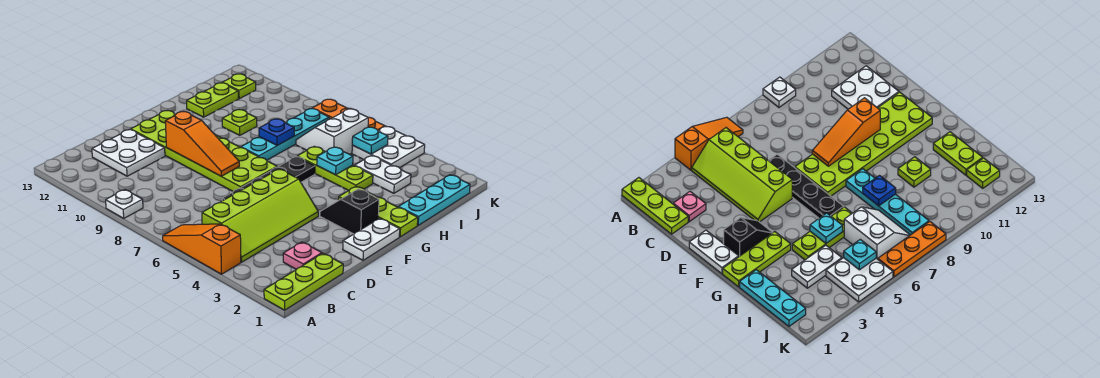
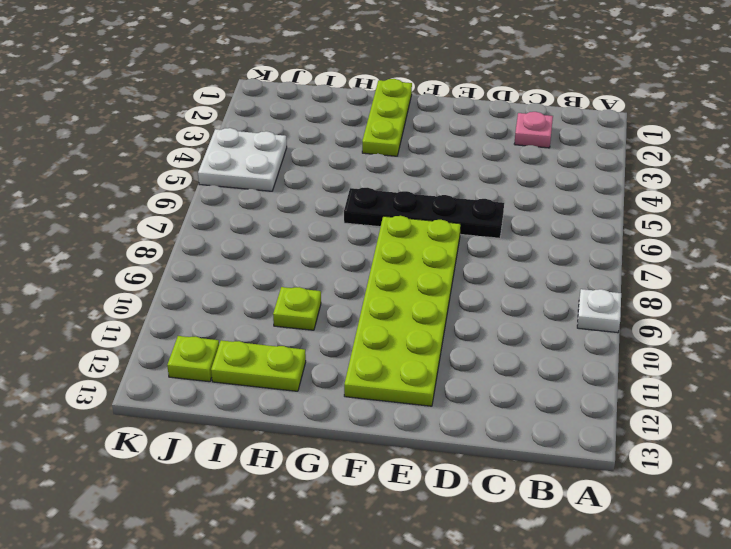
none -> lime plate A1:C1 level 1
none -> orange slope A4:A6 level 1 top 4
none -> lime slope B4:E5 level 1 top 5

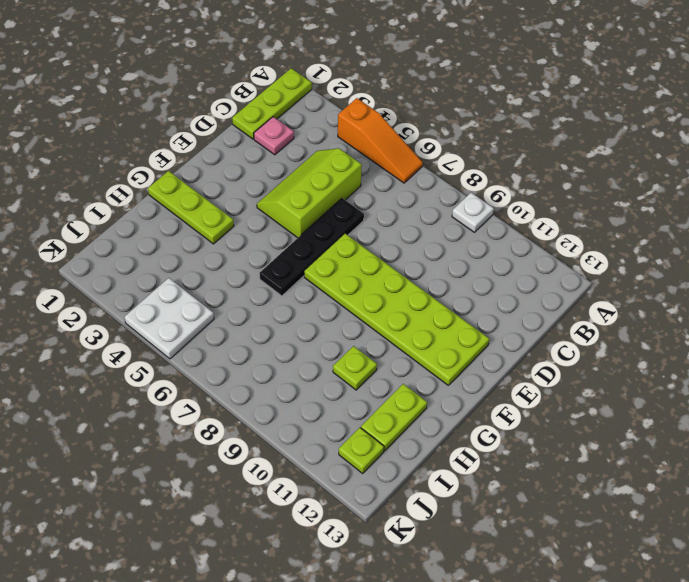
lime slope C4:E5 level 1 top 5 -> lime slope B4:E5 level 1 top 5
none -> white plate C11:D12 level 1
none -> white plate E1:F1 level 1
none -> black slope F2:F3 level 1 top 2

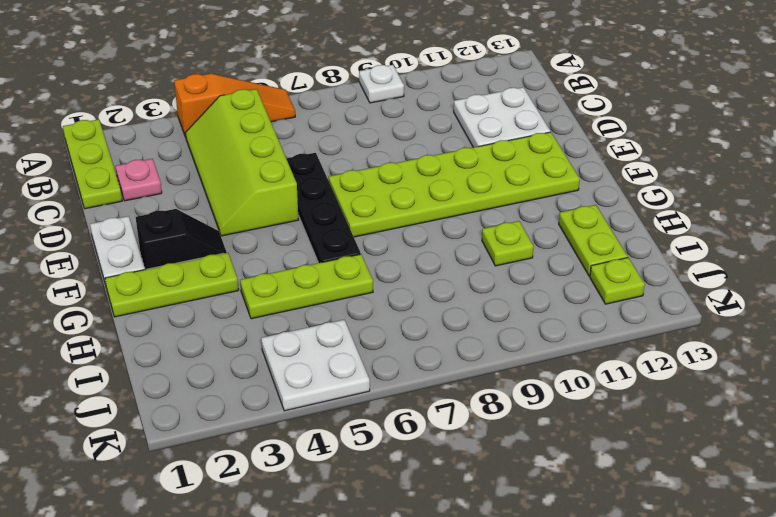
none -> cyan plate G8:J8 level 1
none -> cyan plate H1:J1 level 1
none -> white plate I3:I4 level 1

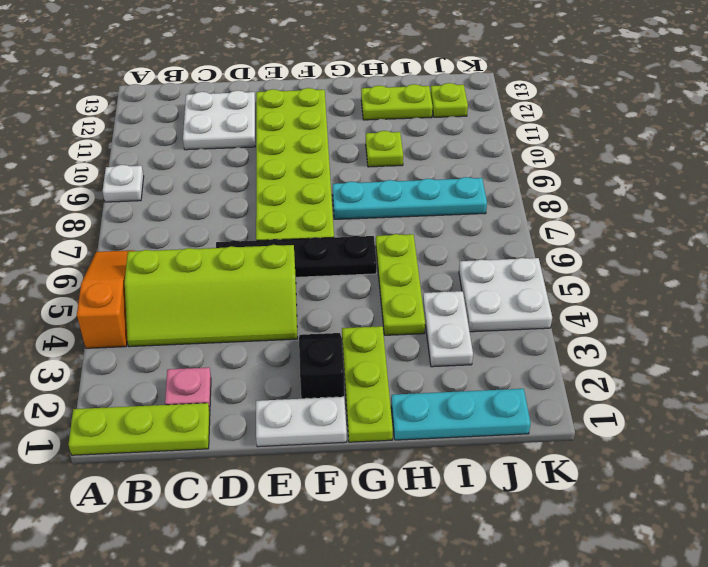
none -> white slope I6:J7 level 1 top 6
none -> orange plate K6:K8 level 1
none -> orange slope E8:E10 level 2 top 10

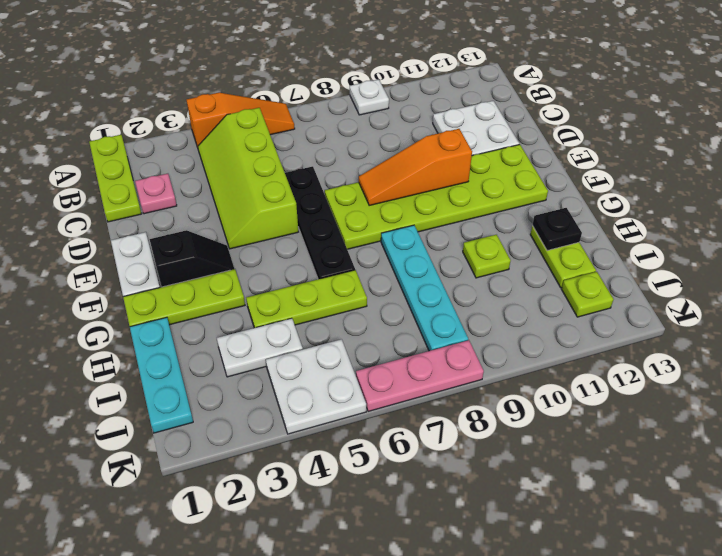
black plate H12 level 2 -> none
pink plate K6:K8 level 1 -> orange plate K6:K8 level 1
none -> white slope I6:J7 level 1 top 6
none -> cyan plate H5 level 2
none -> blue plate H8 level 2

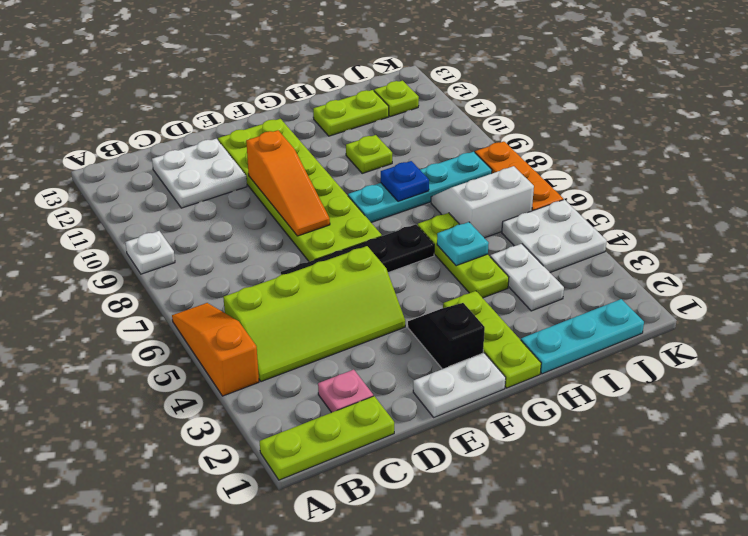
none -> cyan plate J5 level 2

